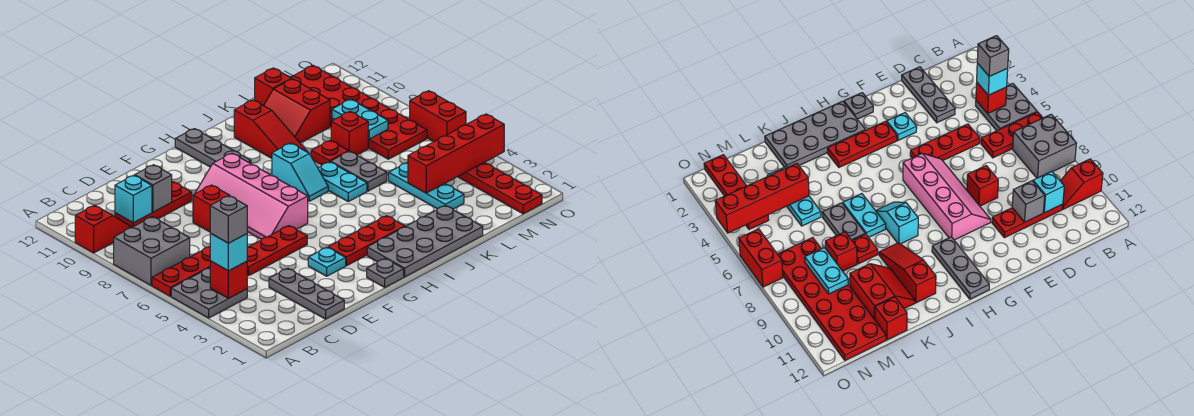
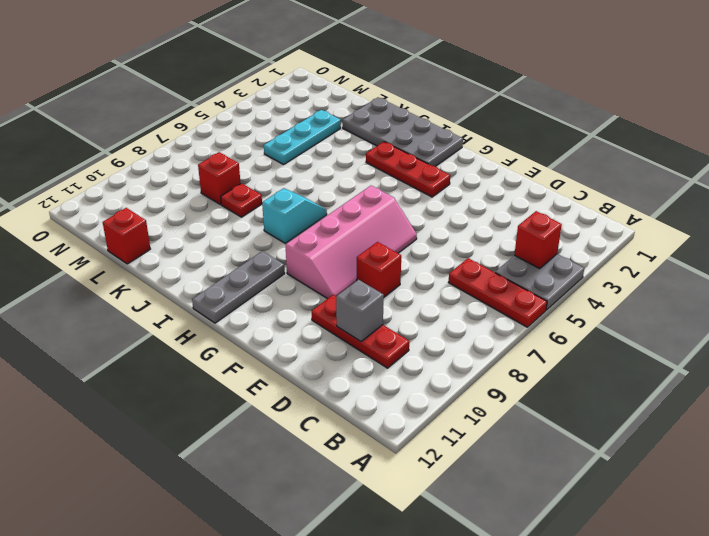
none -> grey brick A7:B8 level 1
none -> red slope A10:B10 level 1 top A
none -> grey plate D1:D3 level 1
none -> red plate D5:F5 level 1

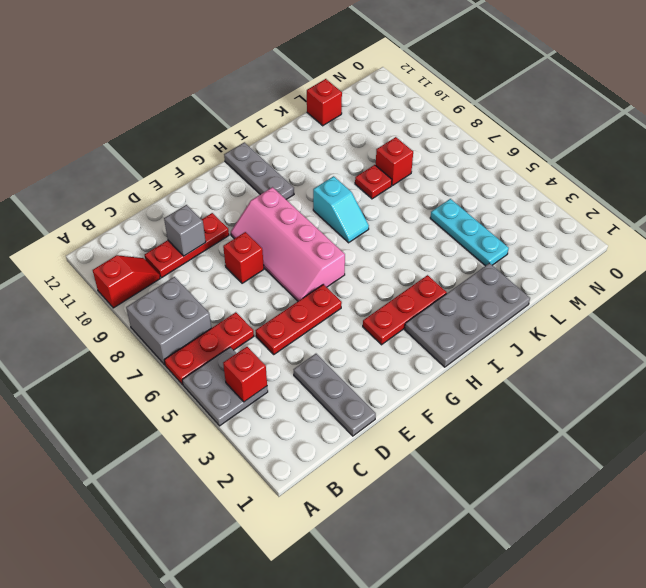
none -> cyan plate F3 level 1
none -> grey plate G1 level 1
none -> cyan plate J6:J7 level 1
none -> red slope J9:J11 level 1 top 11

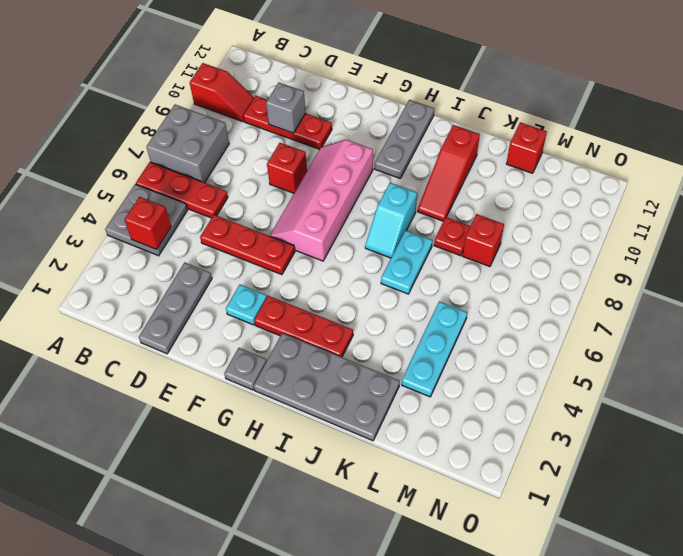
none -> grey plate K6:K7 level 1
none -> red slope K10:L11 level 1 top L
none -> red plate M7:N12 level 1
none -> red plate N1:N4 level 1

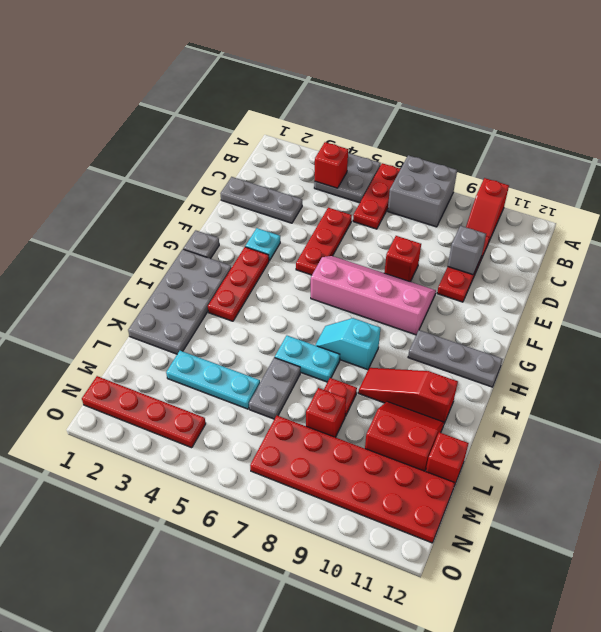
grey plate K6:L6 level 1 -> grey plate K6:K7 level 1
none -> red brick O6:O7 level 1
none -> cyan brick C10 level 2
none -> red brick L4:O4 level 2
none -> cyan plate M8:M9 level 2

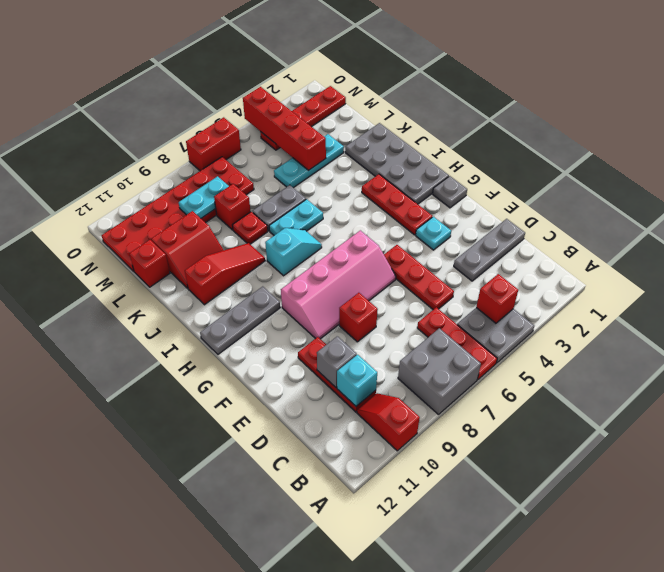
none -> cyan brick B4 level 3
none -> grey brick B4 level 4

